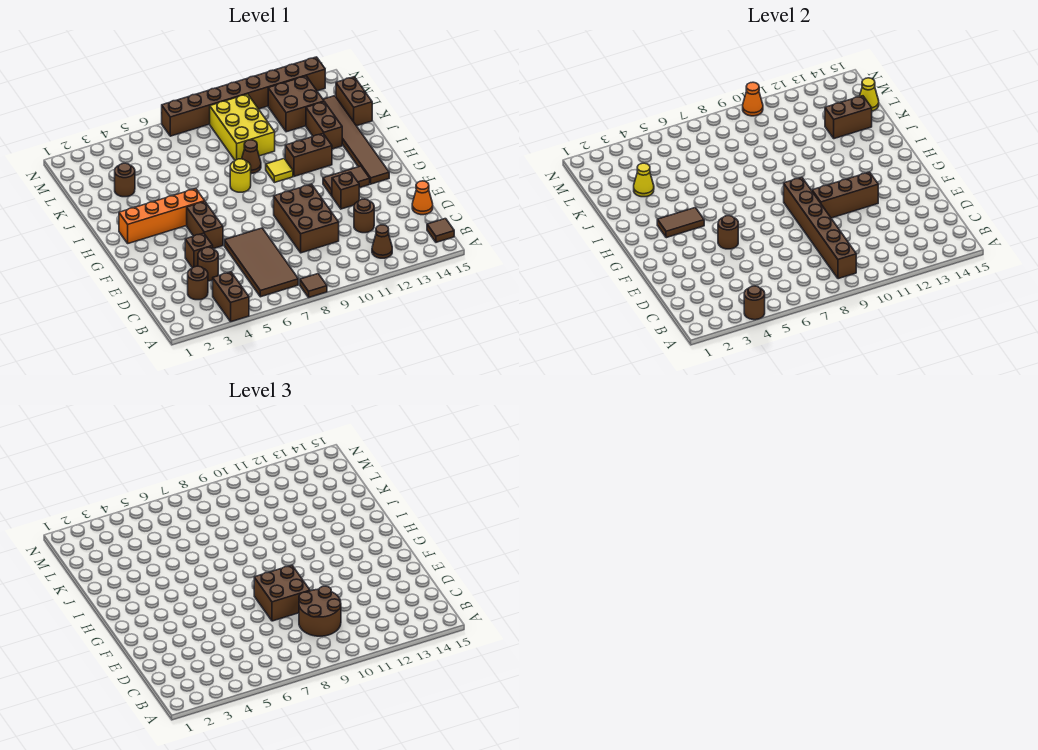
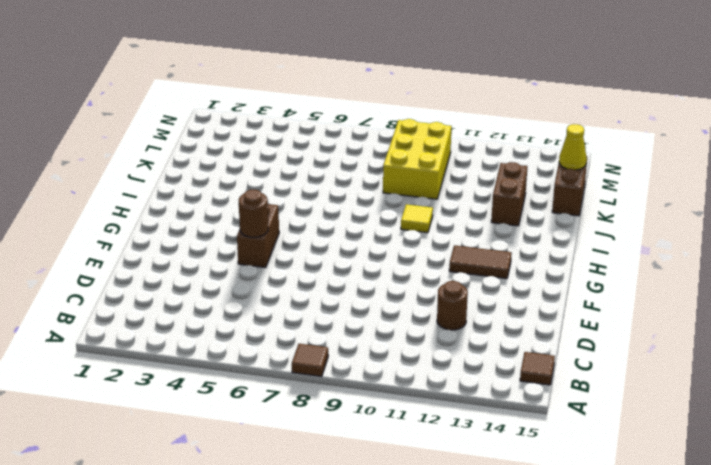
none -> brown brick A4:B4 level 1
none -> brown tile B6:E7 level 1
none -> brown cone B12 level 1
none -> brown round brick C3 level 1

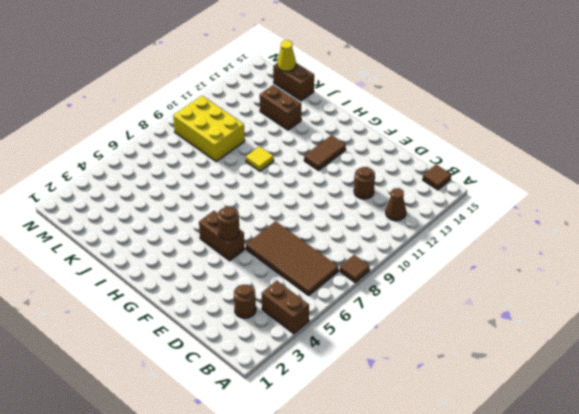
none -> brown round brick D4 level 1
none -> brown brick D9:F10 level 1
none -> orange cone D15 level 1
none -> brown brick E4 level 1

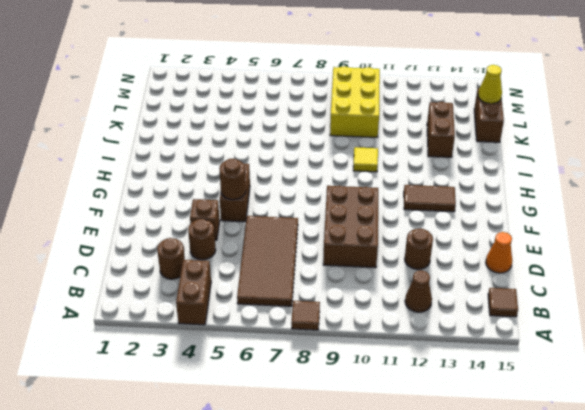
none -> brown brick F12 level 1
none -> brown tile G14:L14 level 1
none -> orange brick H2:H5 level 1
none -> yellow round brick I8 level 1

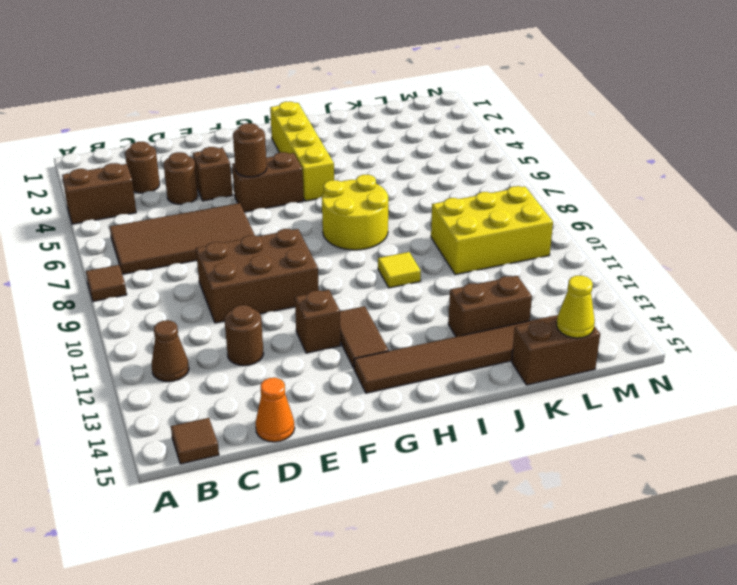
yellow brick H2:H5 level 1 -> orange brick H2:H5 level 1
yellow round brick H7:I8 level 1 -> yellow round brick I8 level 1
none -> brown brick I11:I12 level 1
none -> brown cone J9 level 1
none -> brown round brick K3 level 1
none -> brown brick L12:M13 level 1

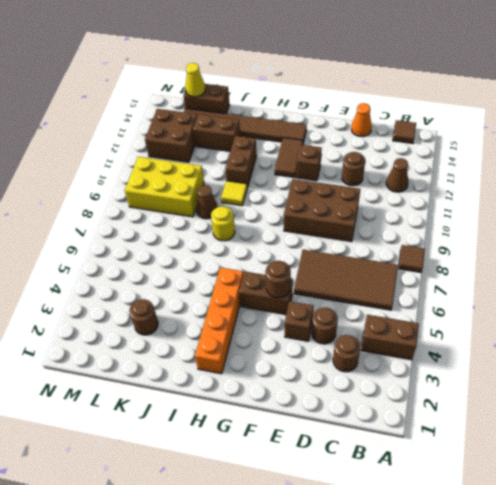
none -> brown brick N7:N14 level 1
none -> brown round brick A4 level 2
none -> brown brick B9:G9 level 2
none -> brown brick F10:F12 level 2

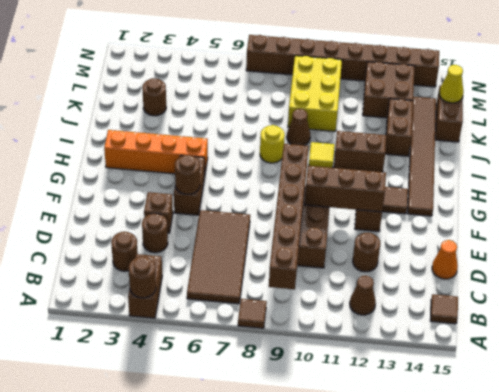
none -> brown tile H3:H4 level 2
none -> yellow cone K3 level 2
none -> brown brick K13:K14 level 2
none -> orange cone N10 level 2

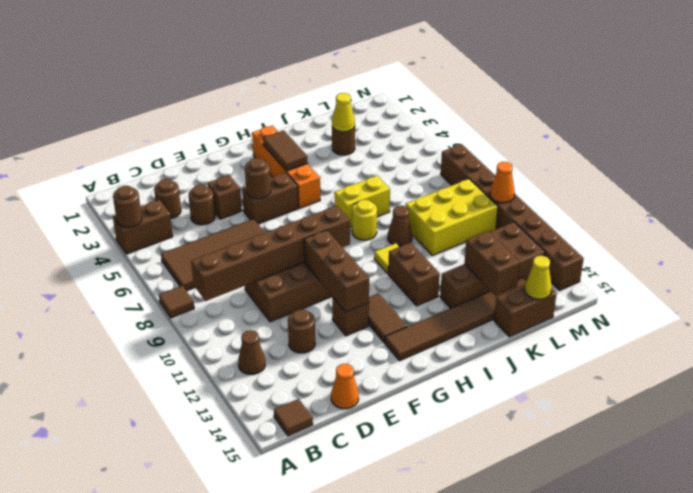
yellow brick I7:J7 level 1 -> none
none -> brown round brick C9:D10 level 3
none -> brown brick E8:F9 level 3

